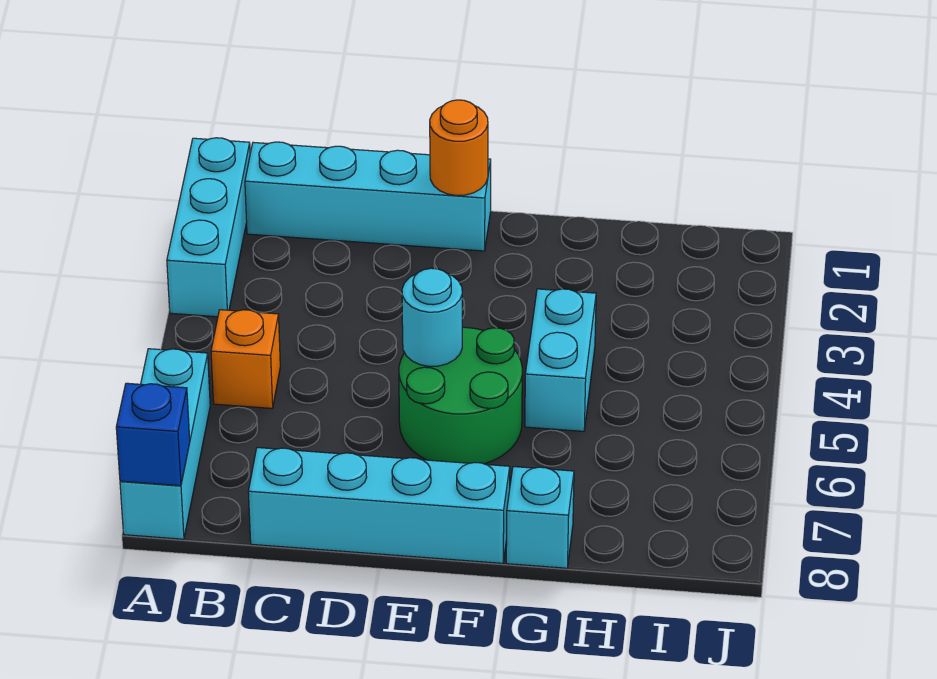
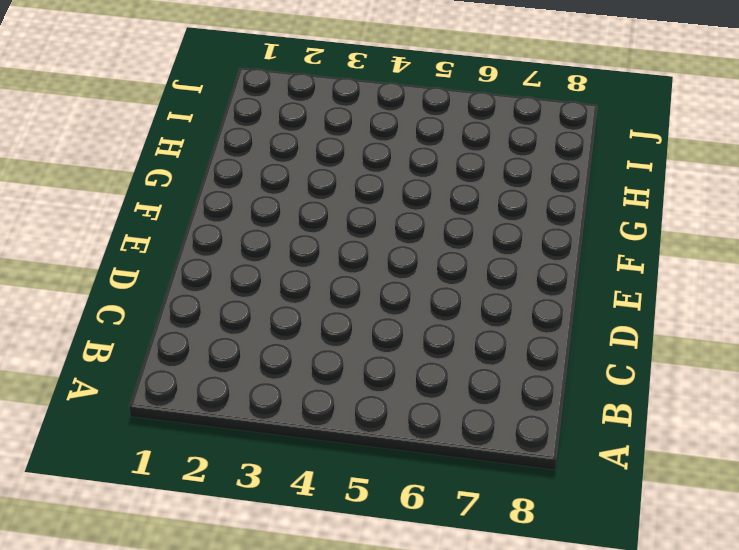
none -> cyan brick A1:A3 level 1
none -> cyan brick A6:A8 level 1

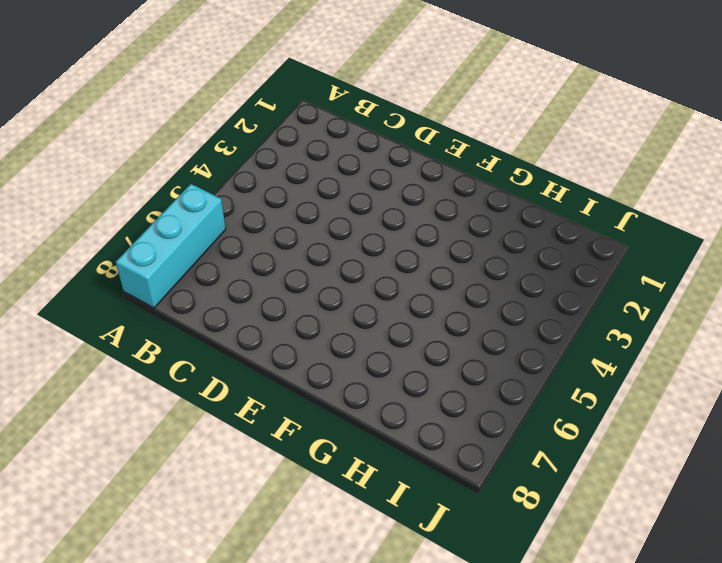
none -> cyan brick A1:A3 level 1
none -> cyan brick B1:E1 level 1

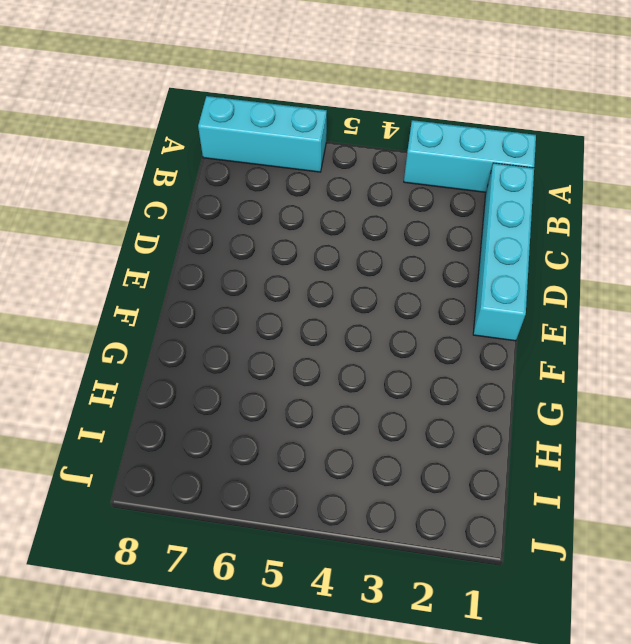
none -> orange brick B5 level 1
none -> cyan brick C8:F8 level 1

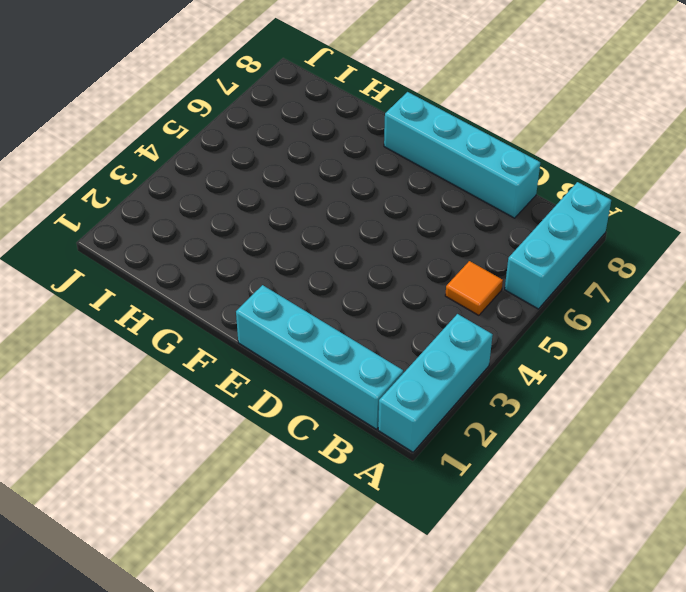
orange tile B5 level 1 -> orange brick B5 level 1
none -> green round brick E5:F6 level 1
none -> cyan brick G4:G5 level 1

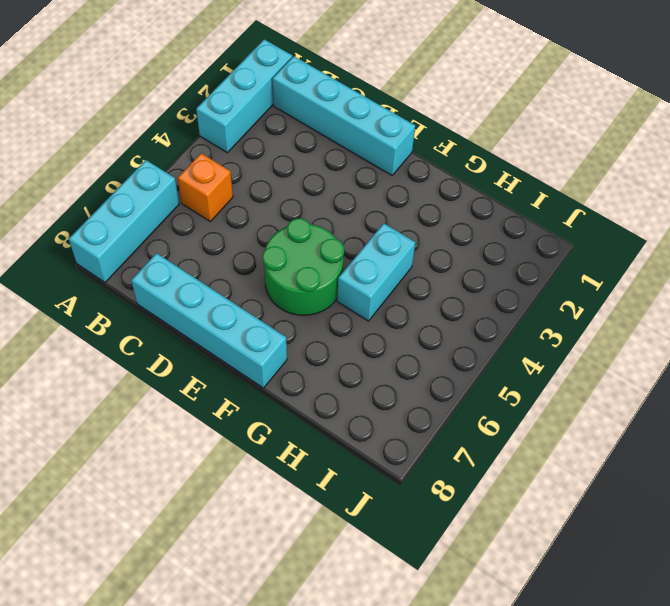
none -> cyan brick G8 level 1
none -> blue brick A8 level 2

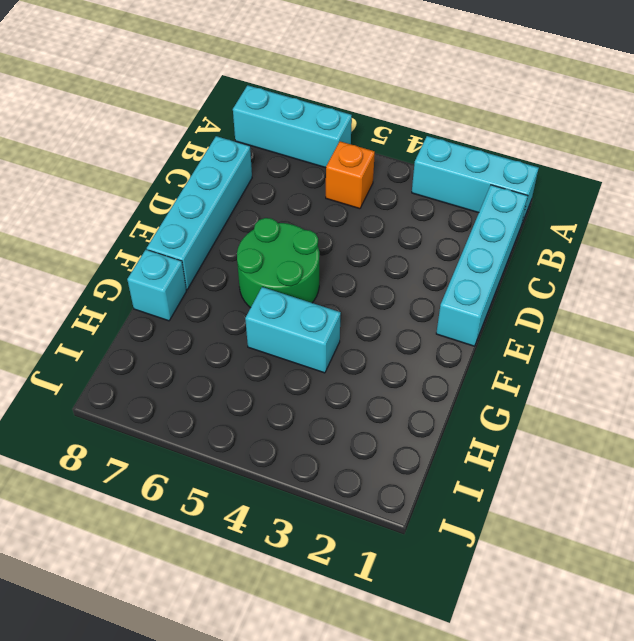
none -> blue brick A8 level 2
none -> orange round brick E1 level 2

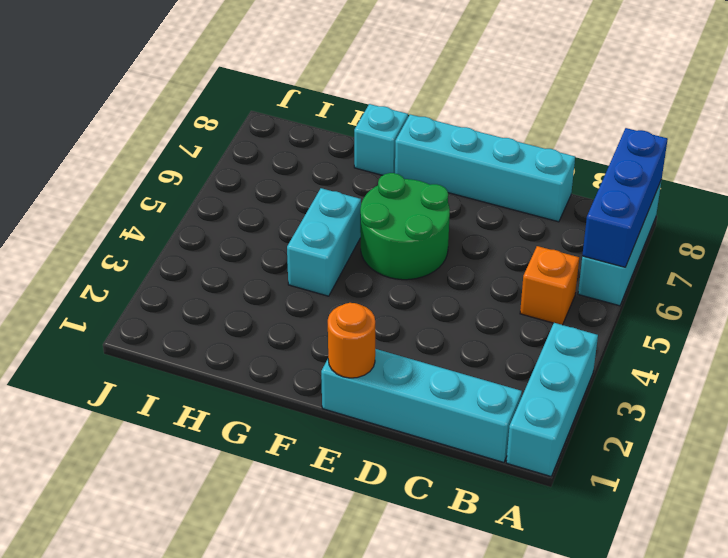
blue brick A6:A8 level 2 -> blue brick A8 level 2
none -> cyan round brick E5 level 2

